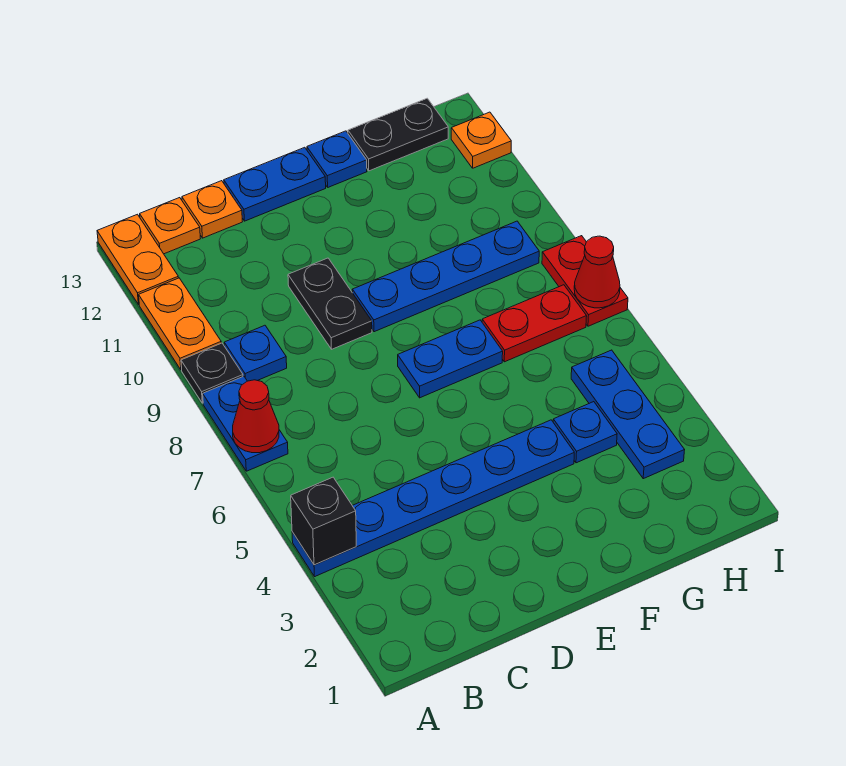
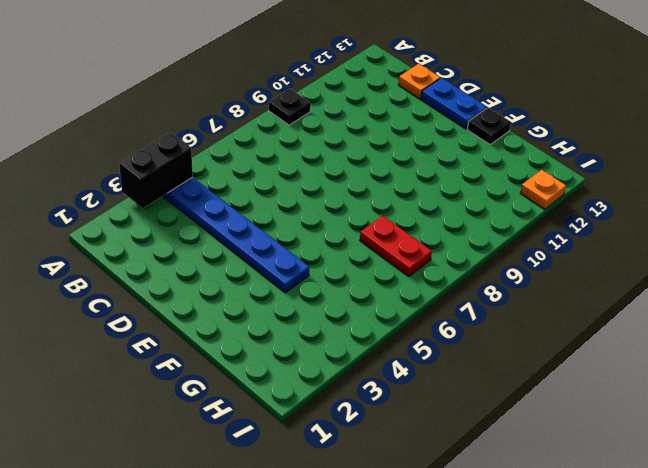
black brick A3:A4 level 2 -> black brick A4 level 2
black plate F13 level 1 -> blue plate F13 level 1
none -> blue plate A7:A8 level 1
none -> orange plate A10:A11 level 1
none -> orange plate A12:A13 level 1

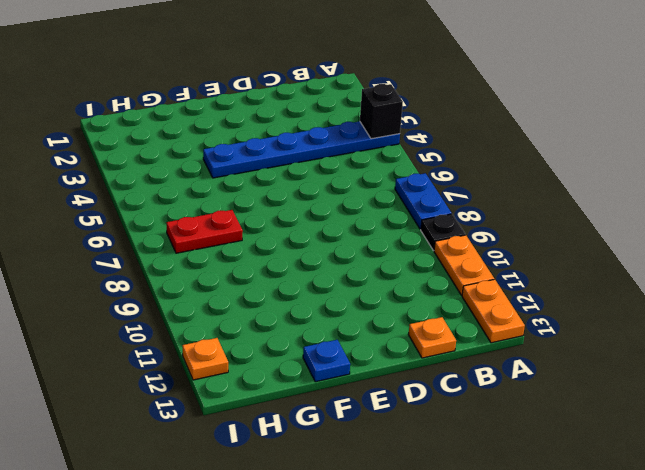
none -> blue plate B9 level 1
none -> orange plate B13 level 1
none -> black plate D9:D10 level 1

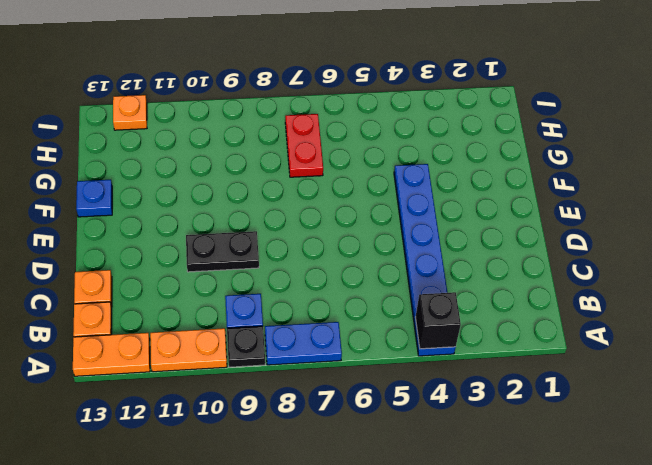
none -> blue plate D13:E13 level 1
none -> blue plate E7:F7 level 1
none -> blue plate E9:H9 level 1

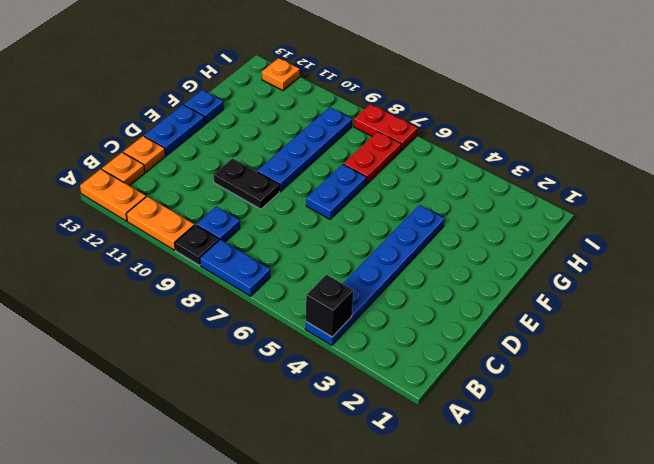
none -> blue plate G4 level 1
none -> black plate G13:H13 level 1
none -> blue plate H3:H5 level 1

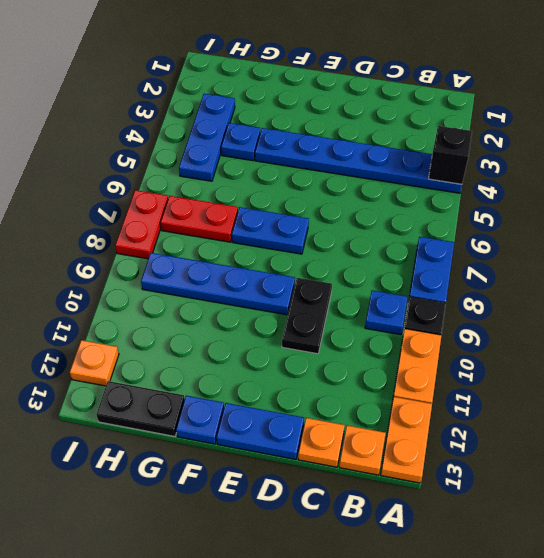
none -> red cone A7 level 2
none -> red cone I7 level 2

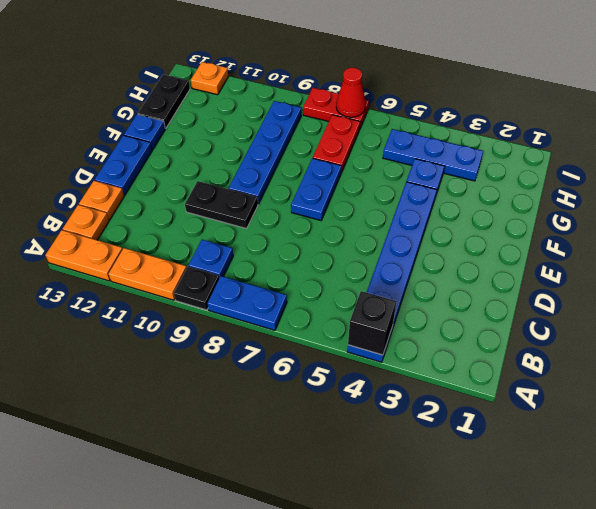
none -> red cone A7 level 2

